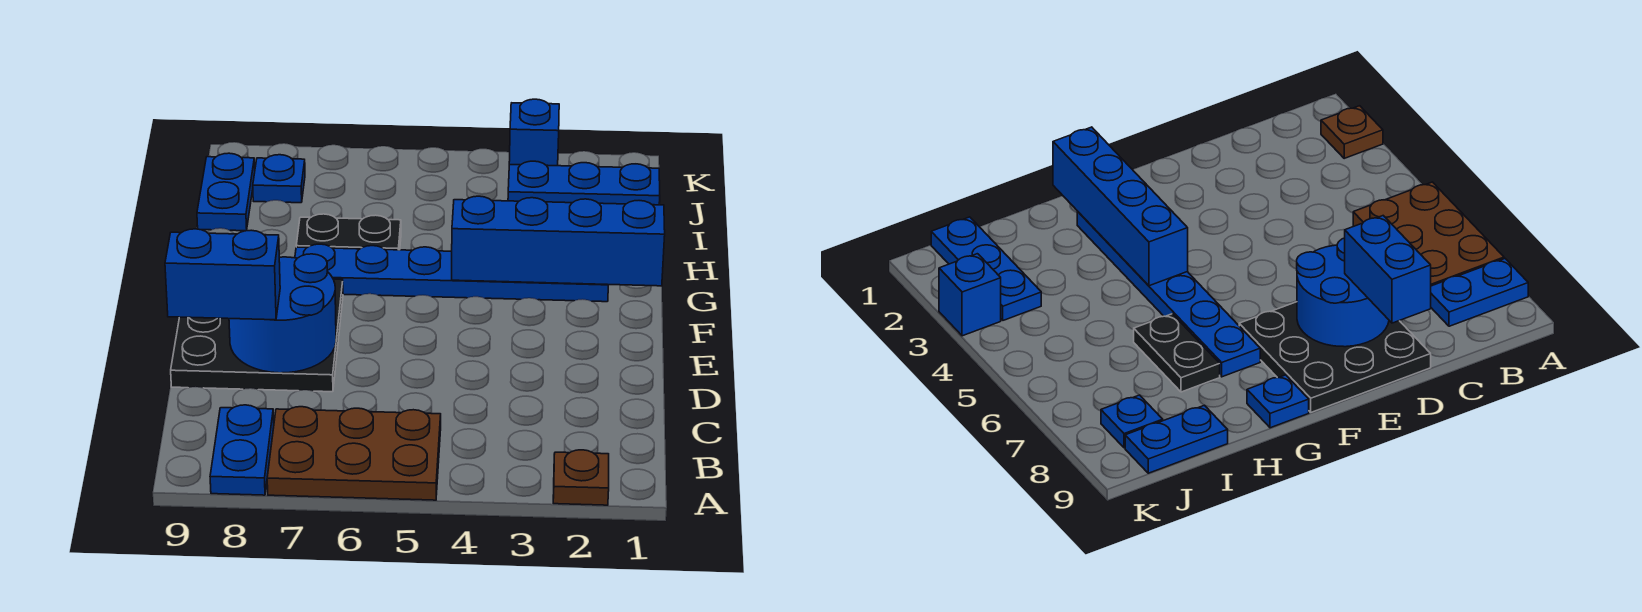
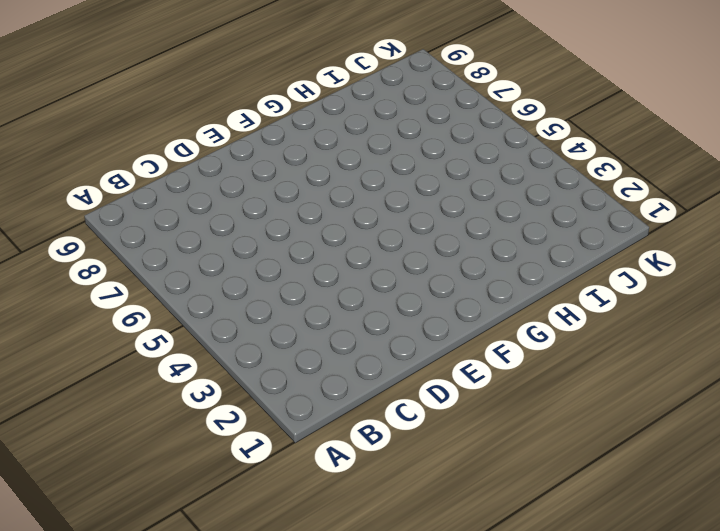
none -> brown plate A2 level 1
none -> brown plate A5:B7 level 1
none -> blue plate A8:B8 level 1

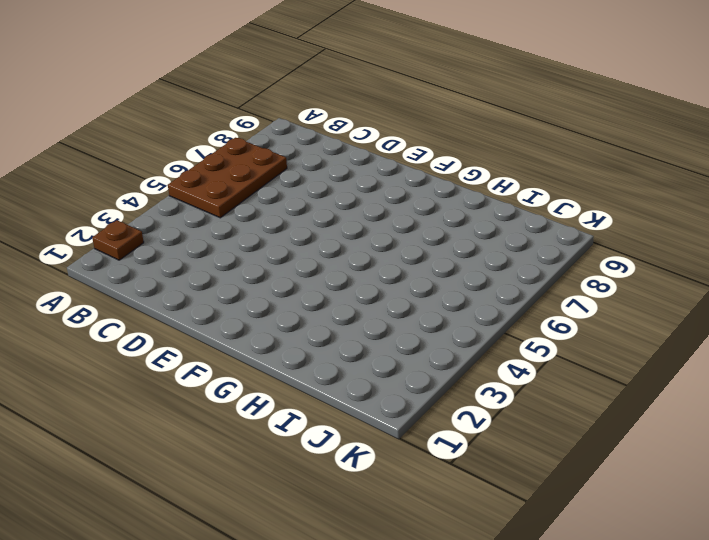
none -> blue plate A8:B8 level 1
none -> black plate D7:F9 level 1
none -> blue plate G2:G7 level 1

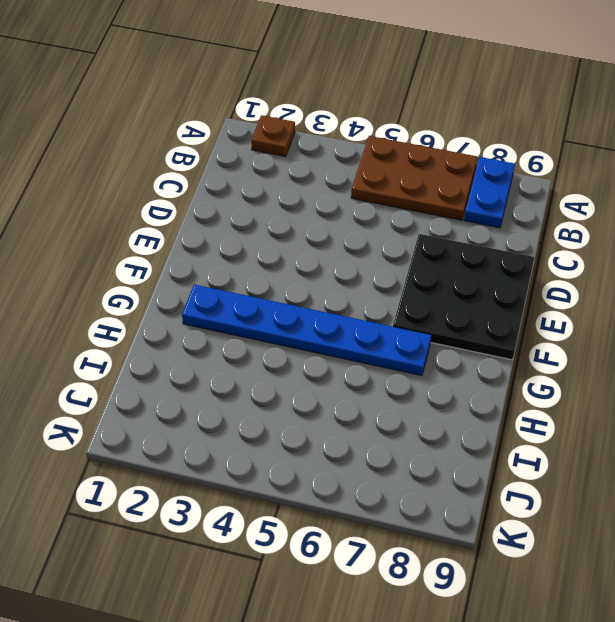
none -> blue plate G9 level 1
none -> black plate H6:H7 level 1
none -> blue plate I9:J9 level 1

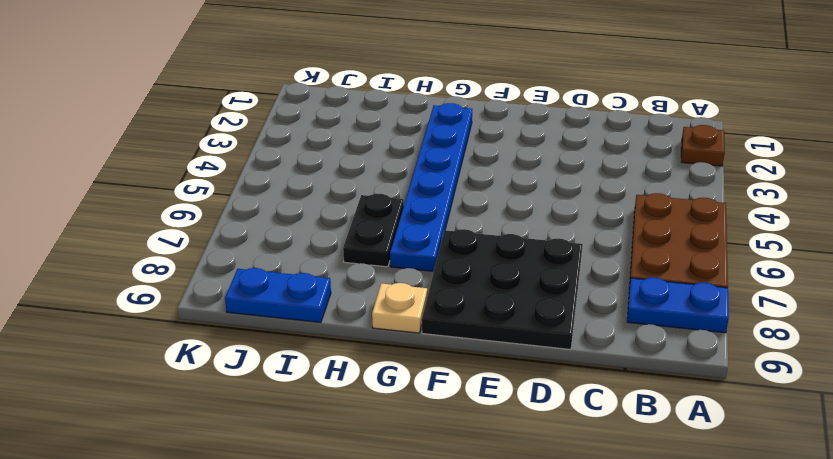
tan plate G9 level 1 -> blue plate G9 level 1
none -> blue plate J1:J3 level 1
none -> blue plate J8 level 1
none -> blue brick K3 level 1

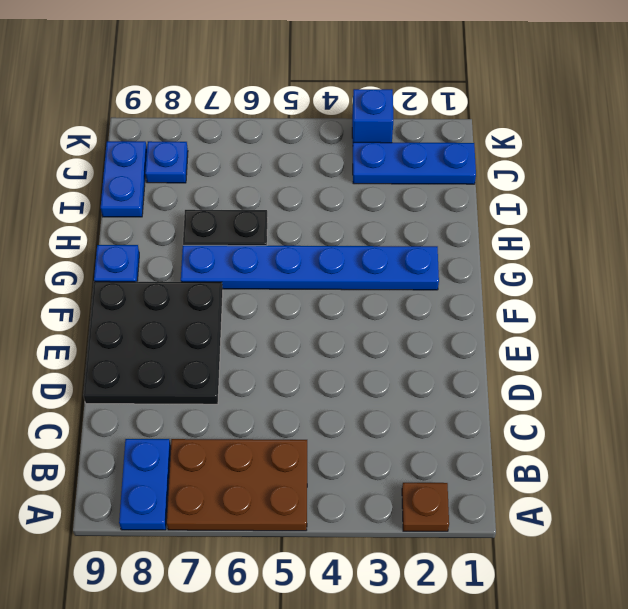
none -> blue round brick D7:E8 level 2
none -> blue brick G1:G4 level 2
none -> blue brick D8:D9 level 3

